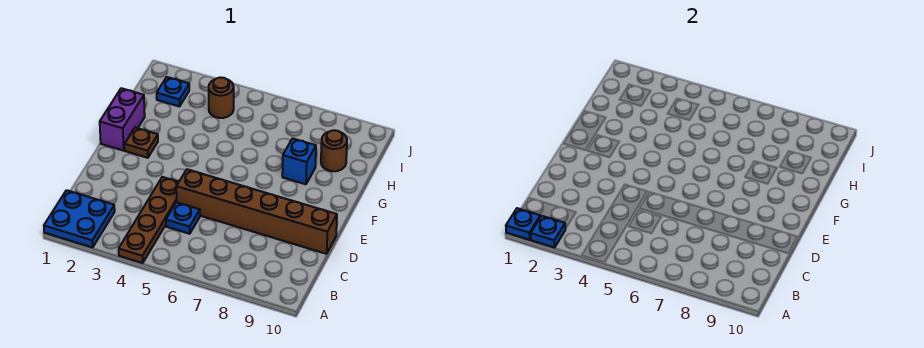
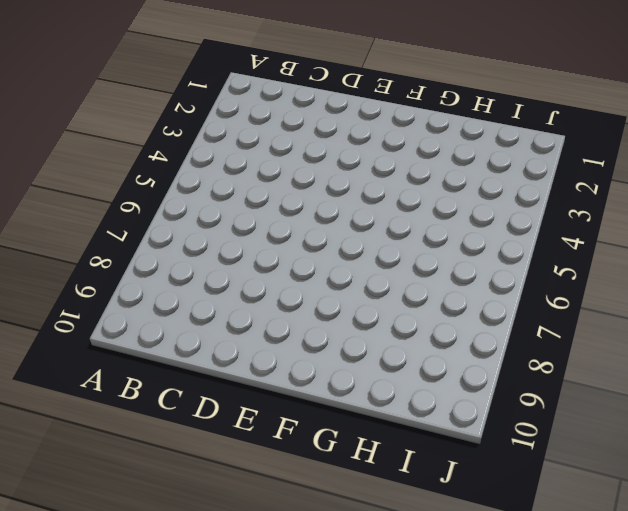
none -> blue plate A1:B2 level 1
none -> brown plate A4:D4 level 1
none -> blue plate C5 level 1

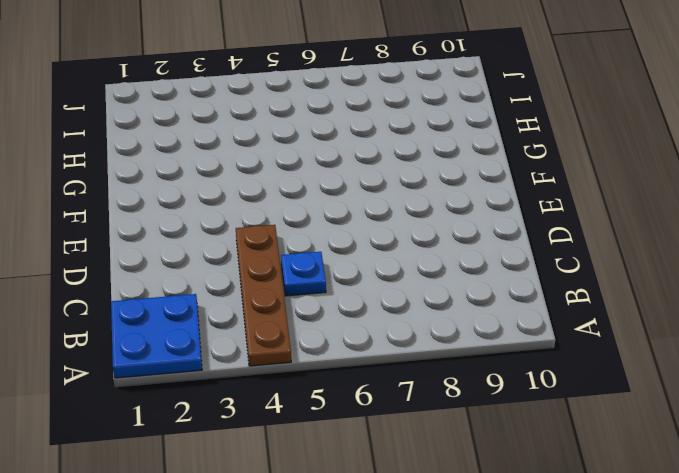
none -> brown brick D5:D10 level 1
none -> purple brick F1:G1 level 1
none -> brown plate F2 level 1

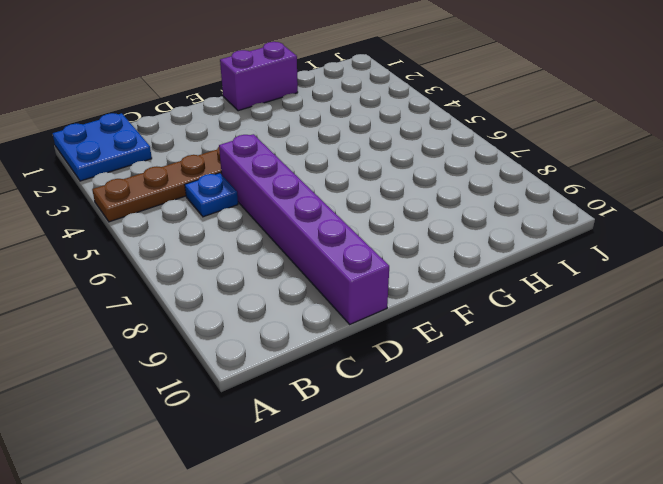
purple brick D5:D10 level 1 -> brown brick D5:D10 level 1
none -> brown plate F2 level 1
none -> blue brick G8 level 1
none -> brown round brick H9 level 1

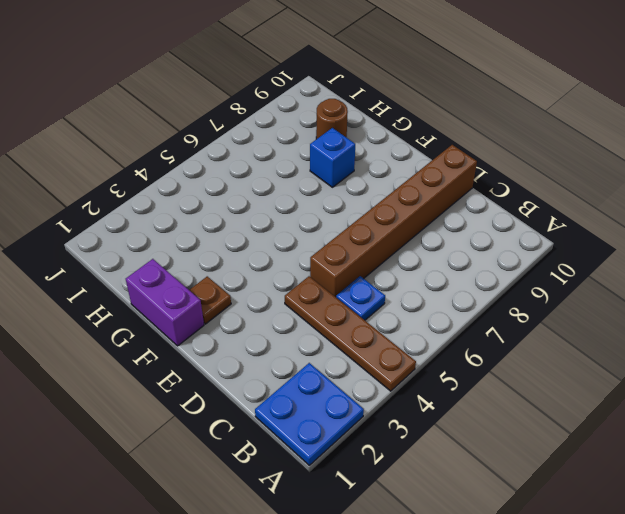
none -> blue plate I2 level 1
none -> brown round brick I4 level 1
none -> blue plate A1 level 2

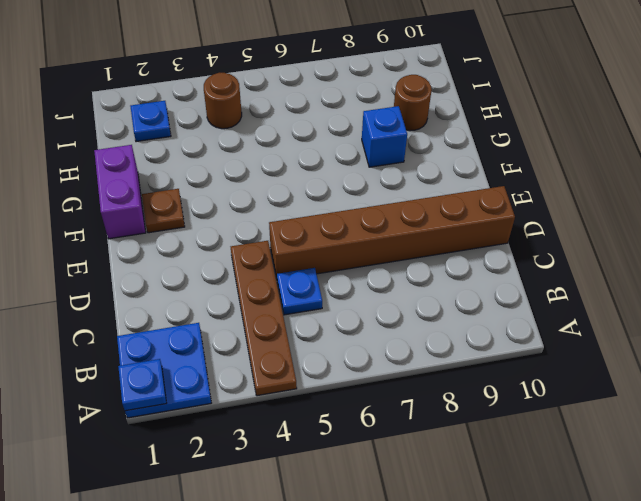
none -> blue plate A2 level 2

